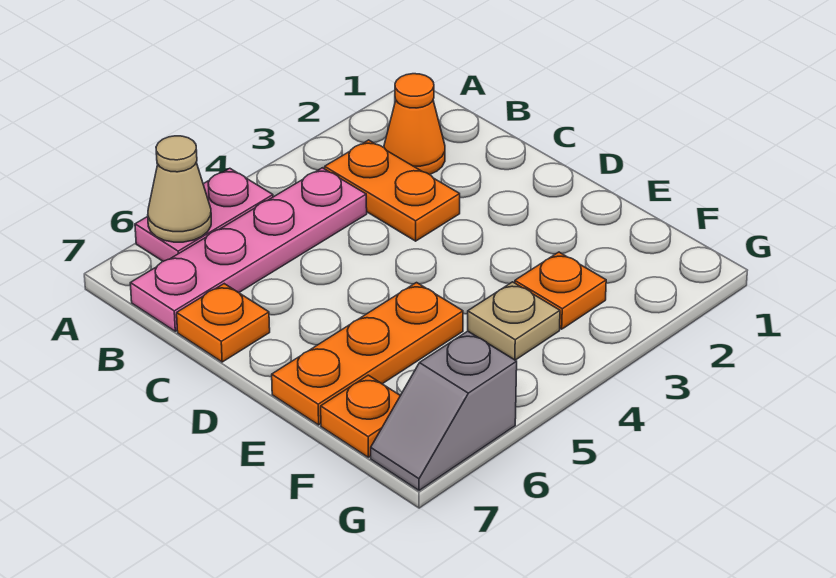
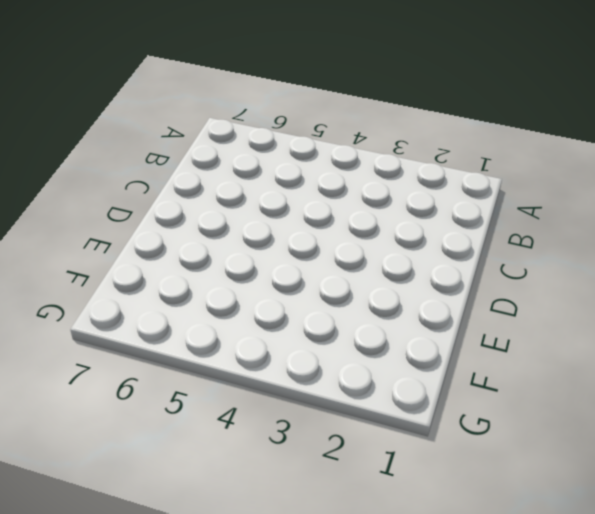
none -> pink plate A5:A6 level 1
none -> orange cone B2 level 1

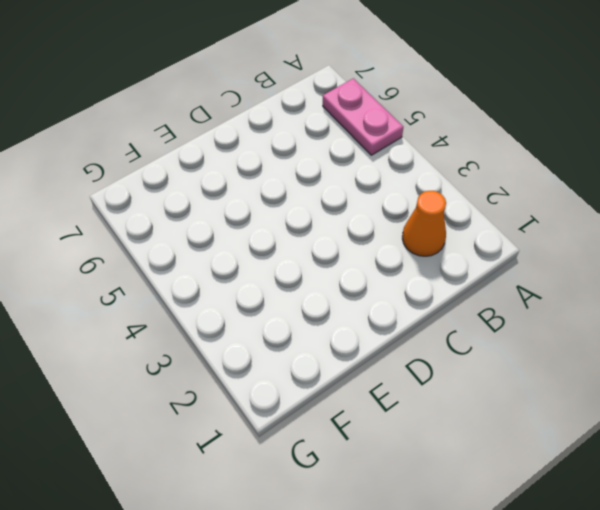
none -> orange plate B3:C3 level 1
none -> pink plate B4:B7 level 1

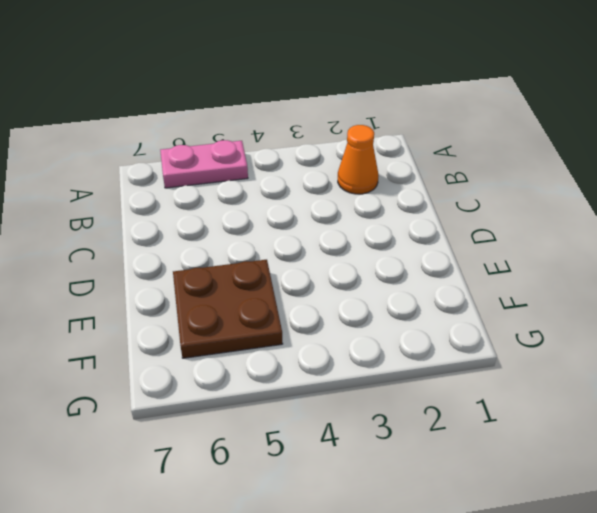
brown plate E5:F6 level 1 -> orange plate E5:E7 level 1
none -> orange plate B3:C3 level 1
none -> pink plate B4:B7 level 1

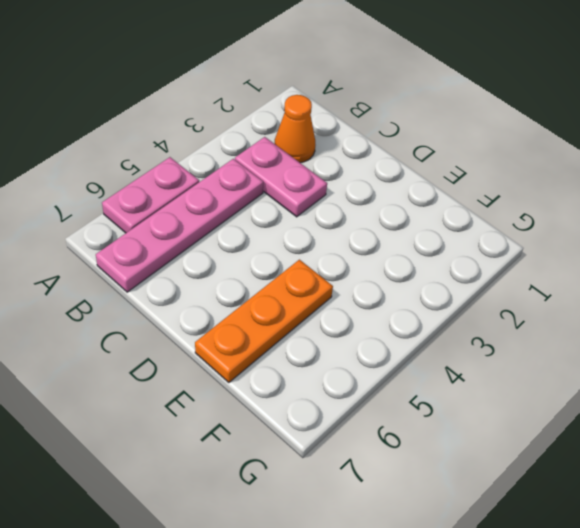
pink plate B3:C3 level 1 -> orange plate B3:C3 level 1
none -> orange plate C7 level 1
none -> orange plate F3 level 1

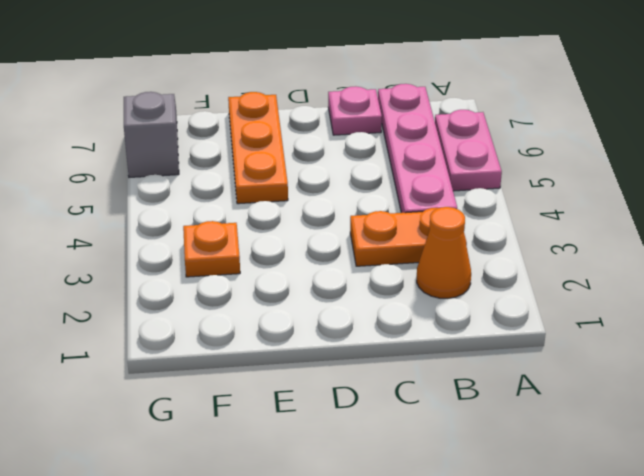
pink plate C7 level 1 -> orange plate C7 level 1
none -> tan plate F4 level 1
none -> orange plate F7 level 1

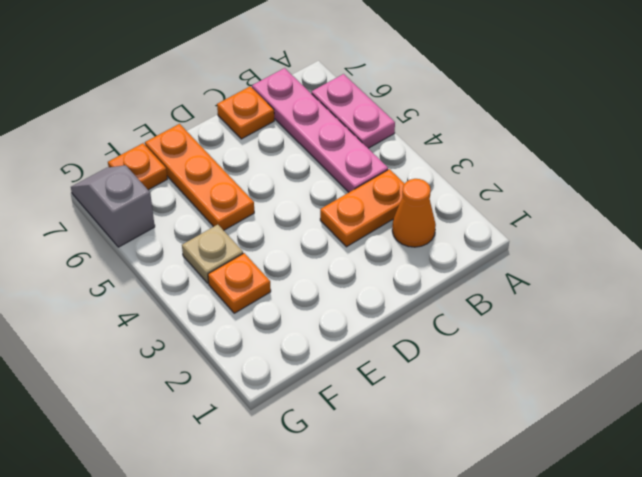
none -> tan cone A6 level 2

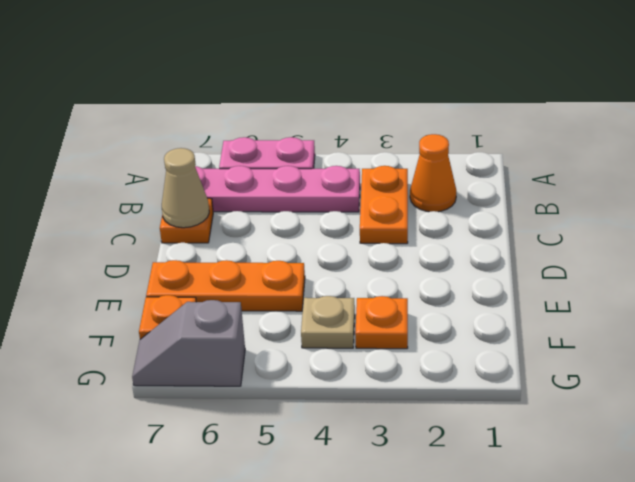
tan cone C7 level 2 -> tan cone A6 level 2

